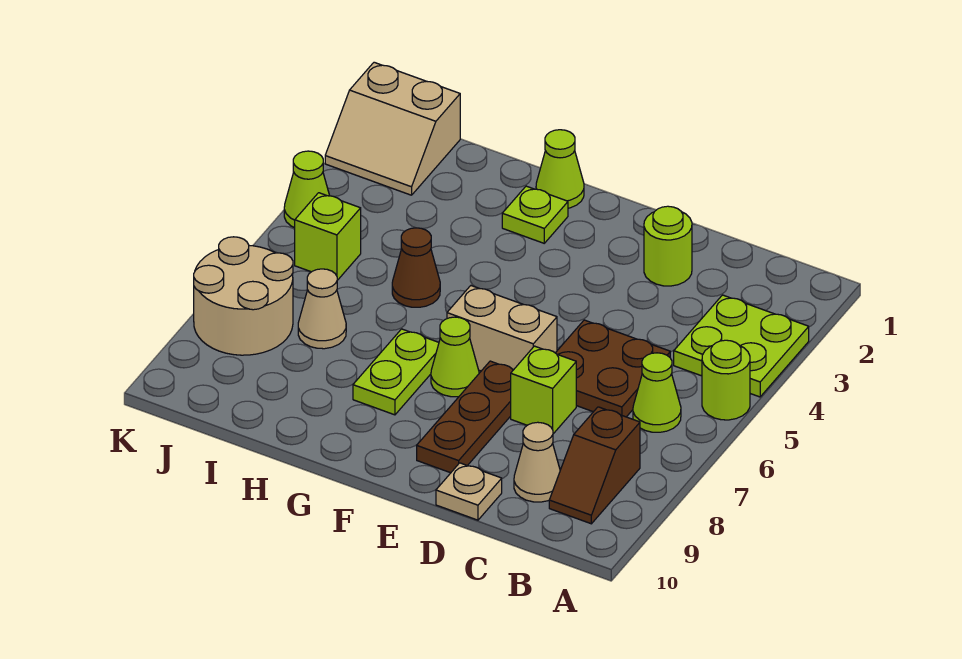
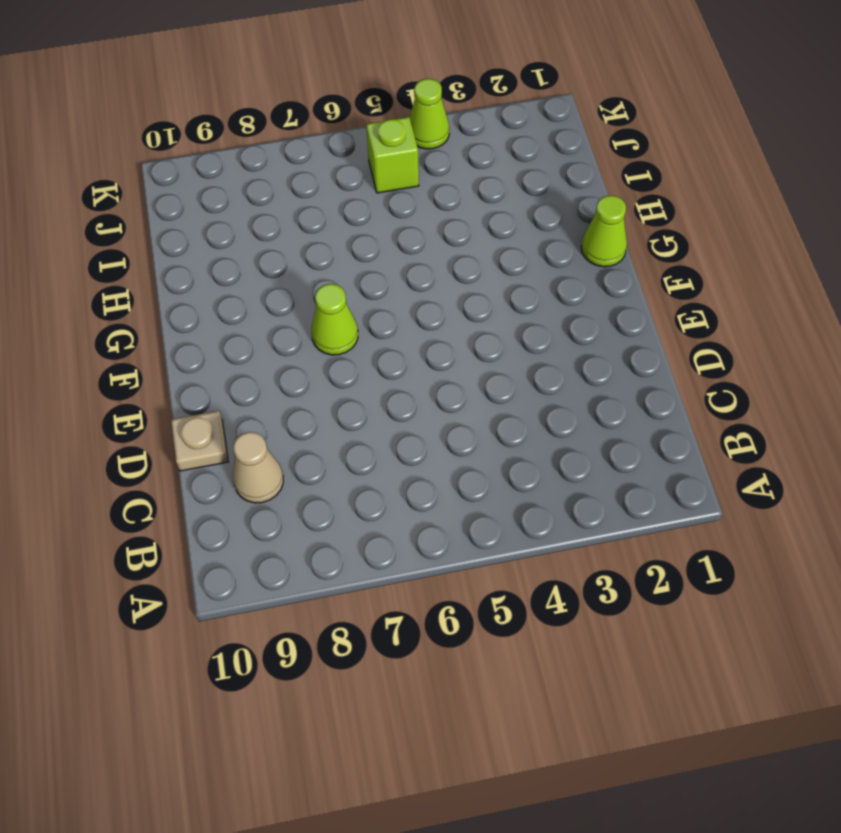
none -> lime plate A3:B4 level 1
none -> lime round brick A5 level 1
none -> lime cone B6 level 1

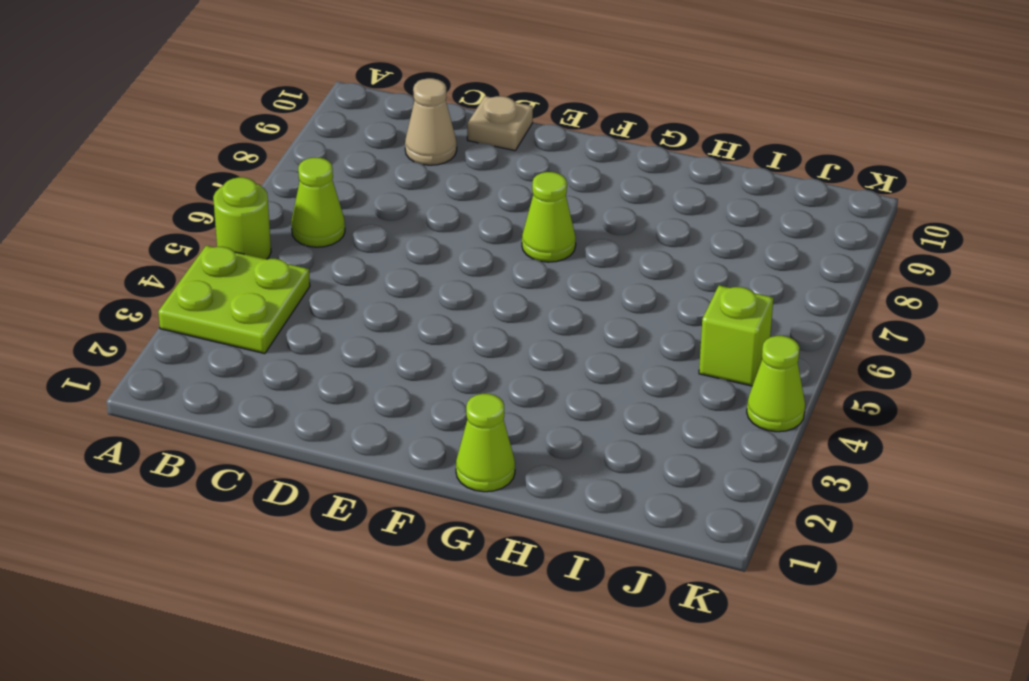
none -> brown slope B8:B9 level 1 top 8
none -> brown plate C5:D6 level 1
none -> lime round brick D2 level 1

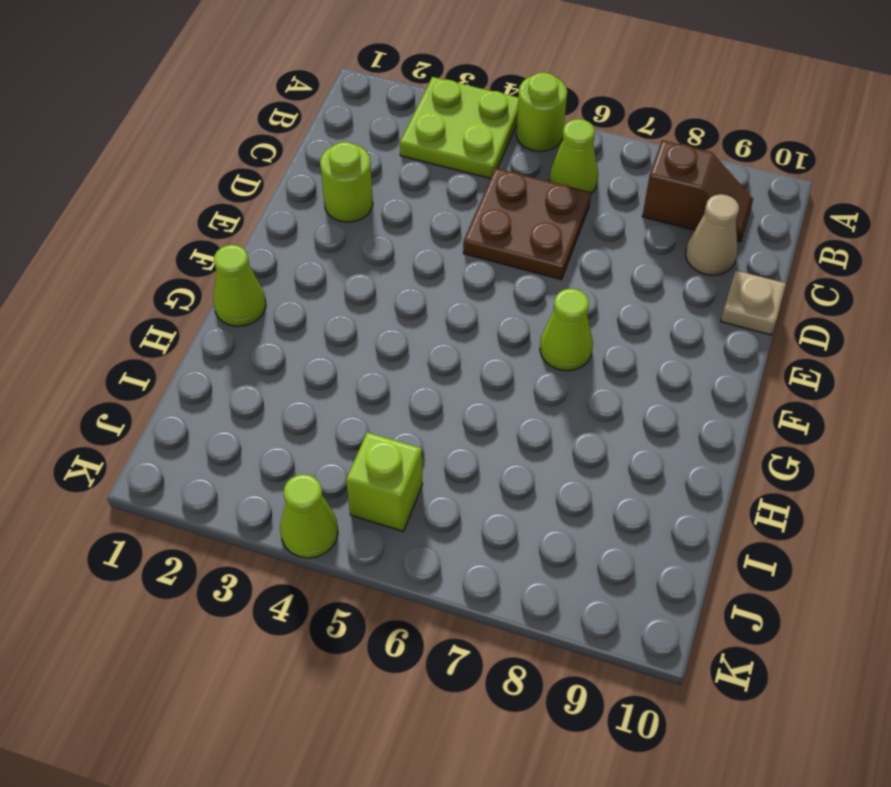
none -> lime brick D7 level 1
none -> tan brick E6:F6 level 1
none -> brown plate E7:E9 level 1

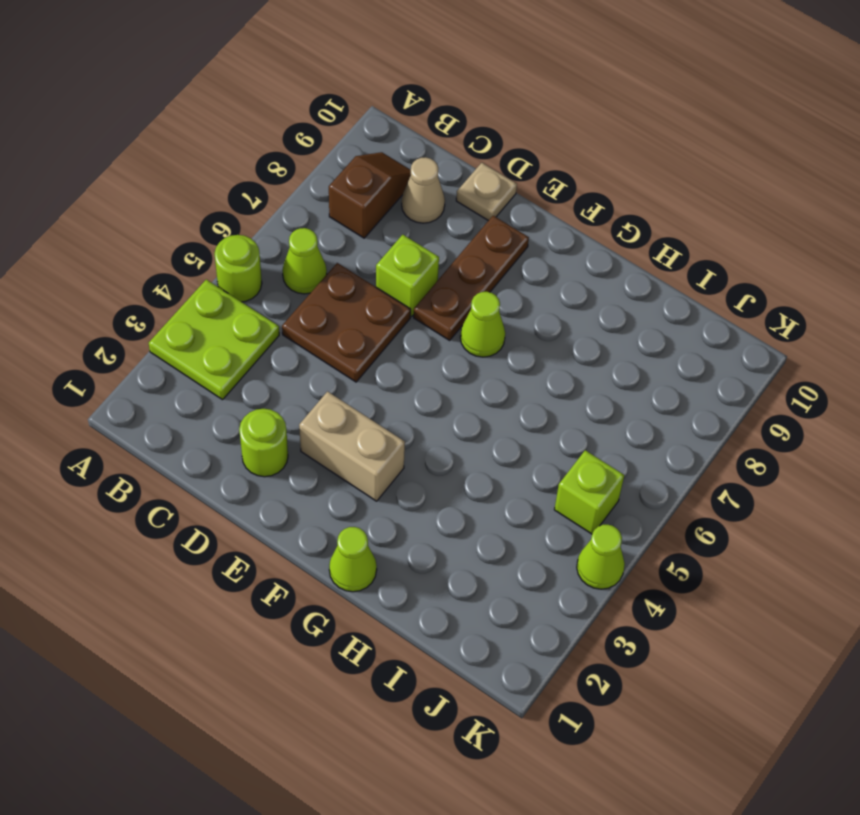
tan brick E3:F3 level 1 -> tan brick E6:F6 level 1
none -> lime plate G2 level 1
none -> lime plate G7:G8 level 1
none -> brown cone H5 level 1

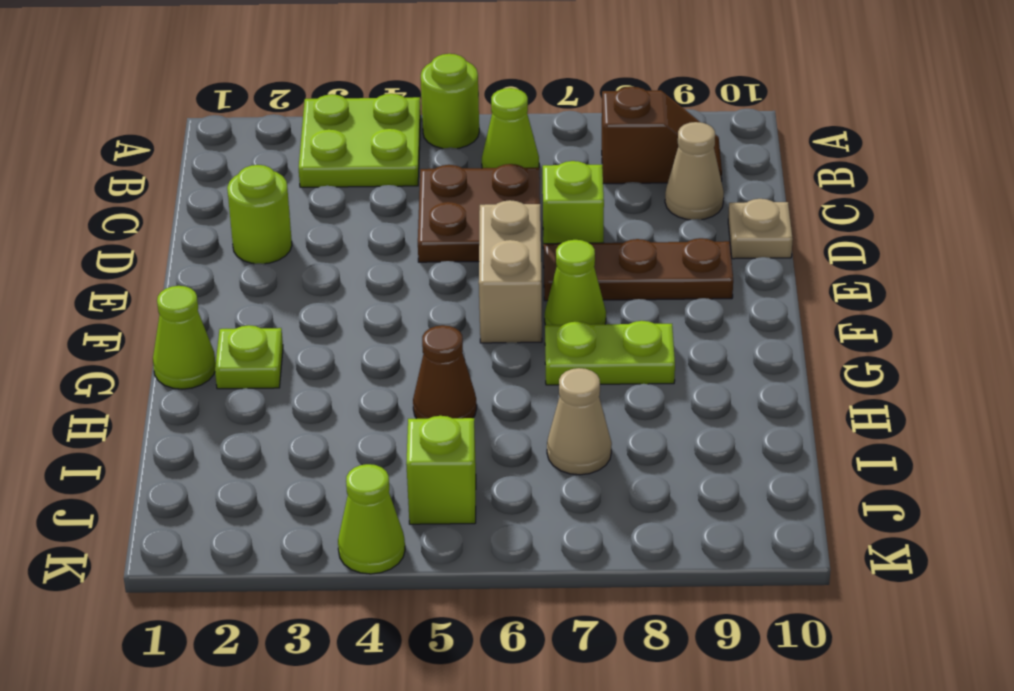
none -> tan slope J1:K2 level 1 top 1
none -> tan round brick J7:K8 level 1

